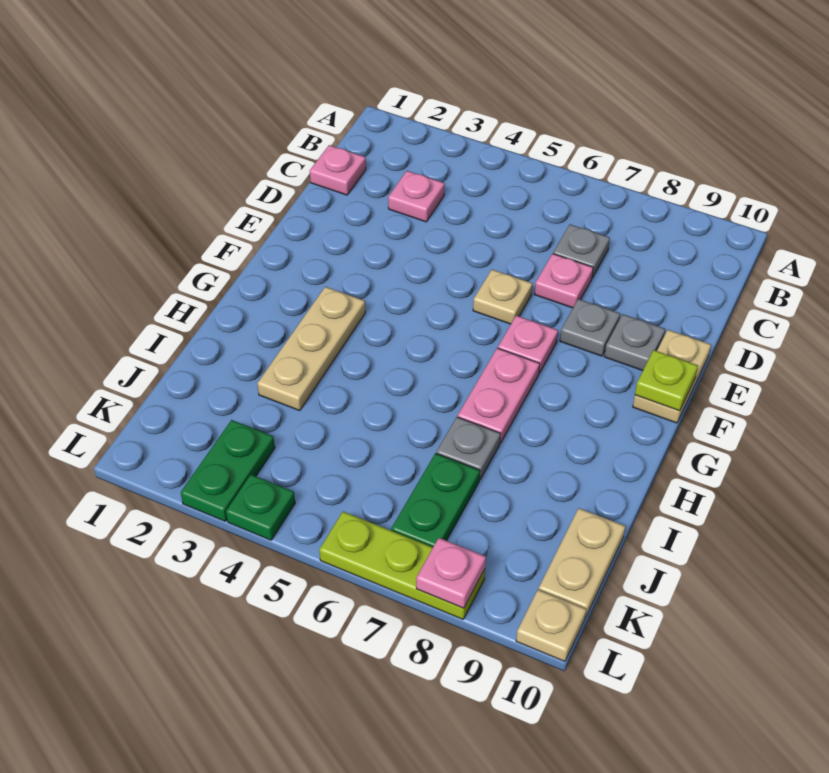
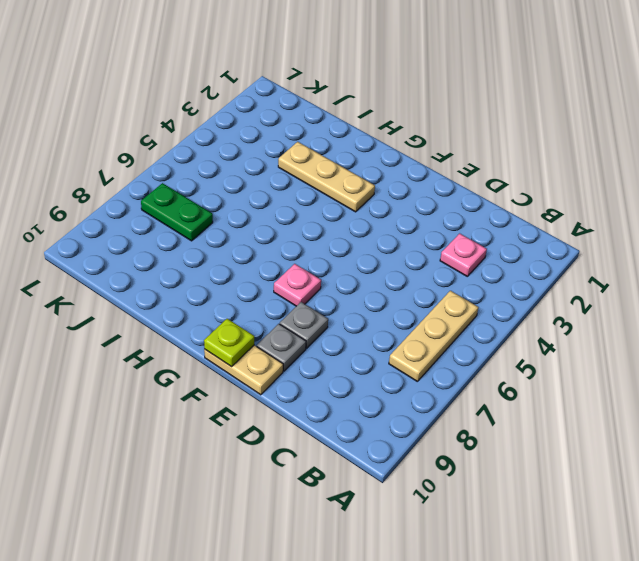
tan plate B5:B7 level 1 -> none
none -> pink plate C1 level 1
none -> grey plate C7 level 1
none -> pink plate D7 level 1

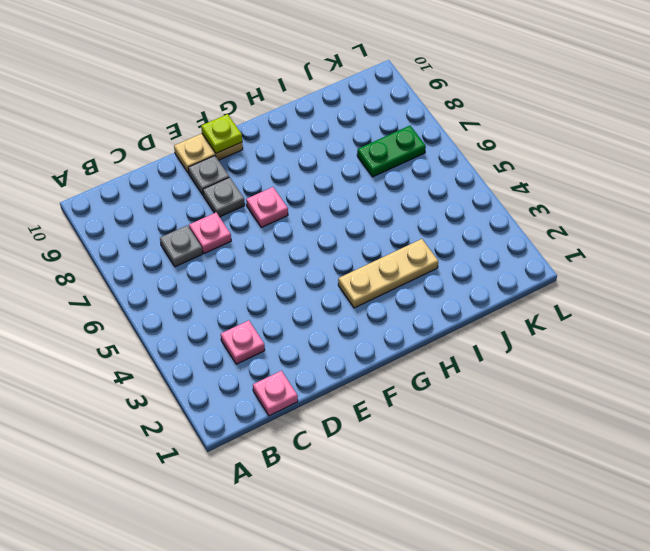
none -> tan plate E6 level 1
none -> pink plate G7:H7 level 1
none -> grey plate I7 level 1

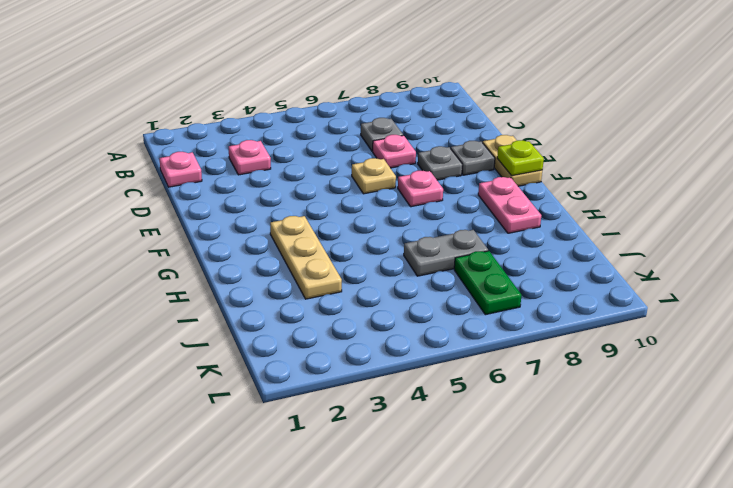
pink plate G9:H9 level 1 -> pink plate G7:H7 level 1
grey plate I6:I7 level 1 -> grey plate I7 level 1
none -> tan plate J10:K10 level 1
none -> green plate K3:L3 level 1
none -> green plate L4 level 1

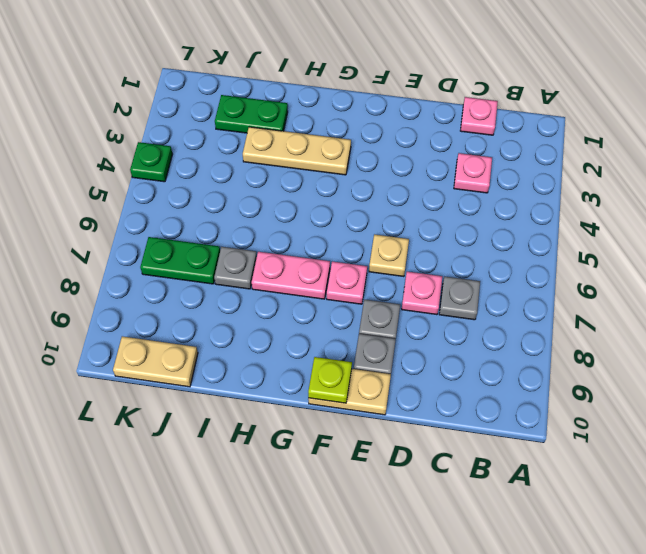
green plate I2:J2 level 1 -> green plate K3:L3 level 1
none -> lime plate L6:L8 level 1
none -> tan plate L10 level 1
none -> pink plate L8 level 2

